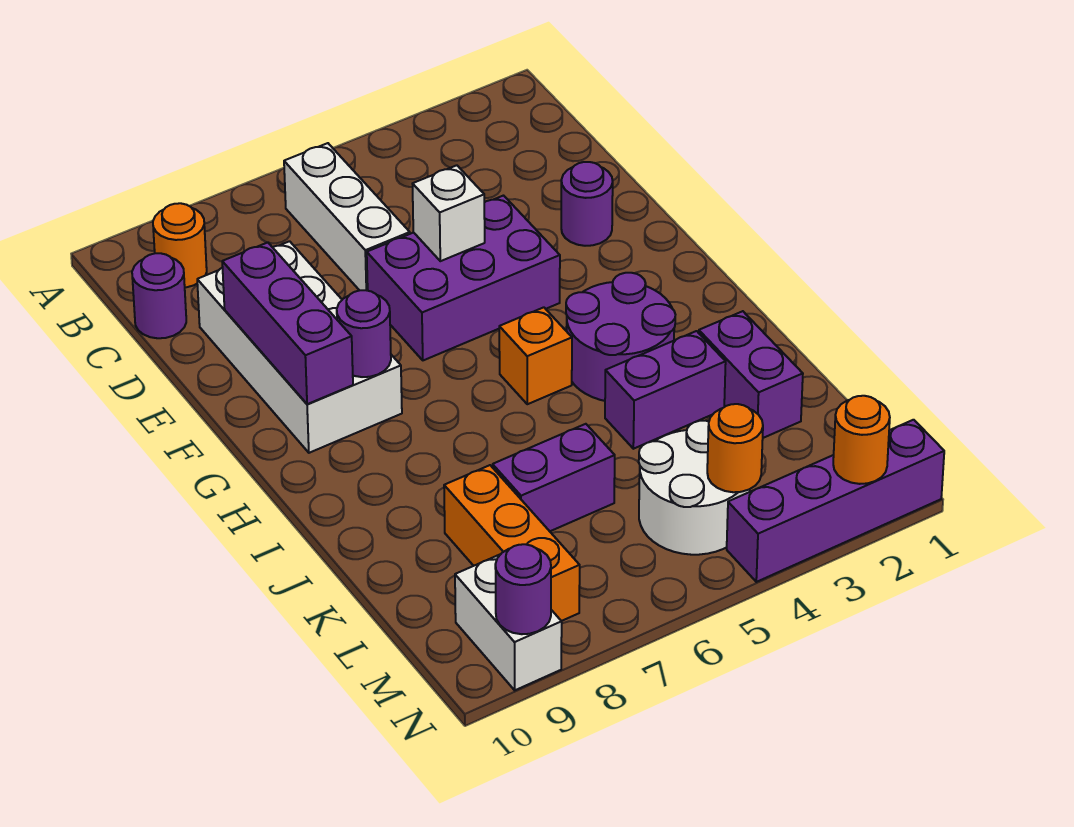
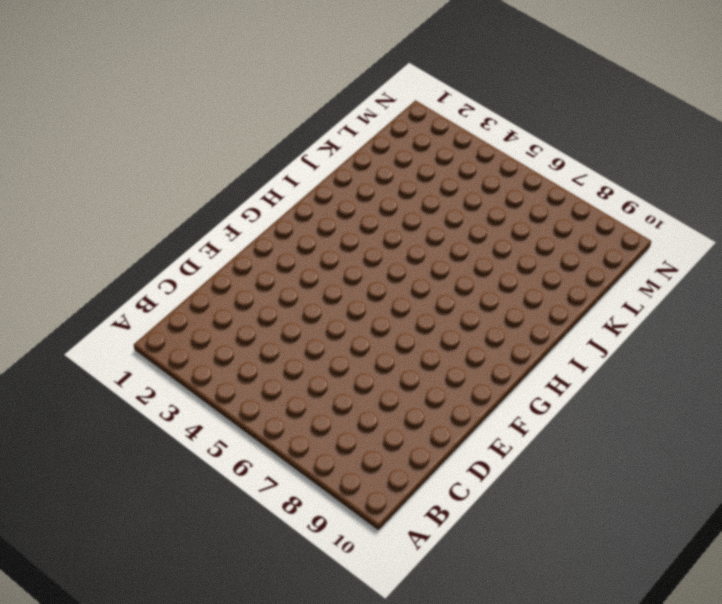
none -> white brick B6:D6 level 1
none -> orange round brick B9 level 1
none -> purple round brick C10 level 1

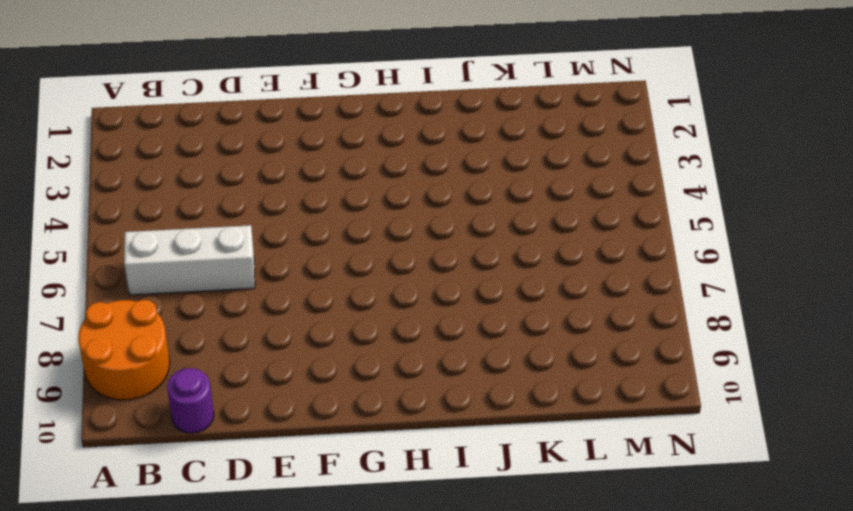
orange round brick A8:B9 level 1 -> orange round brick B9 level 1
none -> white brick D8:G9 level 1
none -> purple round brick E2 level 1
none -> purple brick E4:F6 level 1

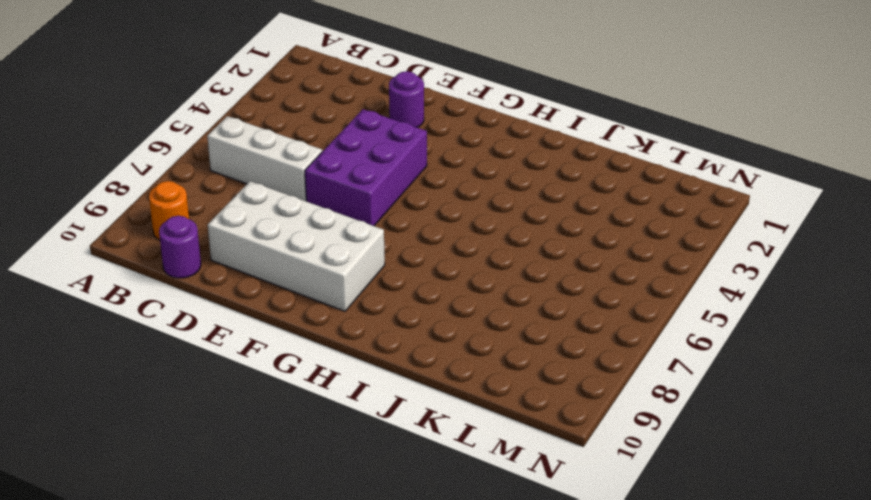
none -> purple round brick H3:I4 level 1
none -> orange brick H5 level 1
none -> purple brick J2:K2 level 1

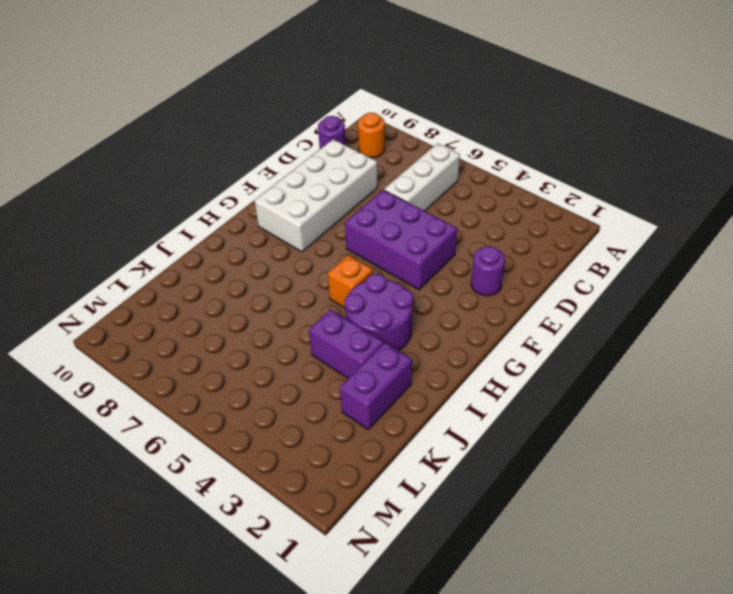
none -> purple brick K6:K7 level 1
none -> orange brick K8:M8 level 1
none -> white round brick L4:M5 level 1

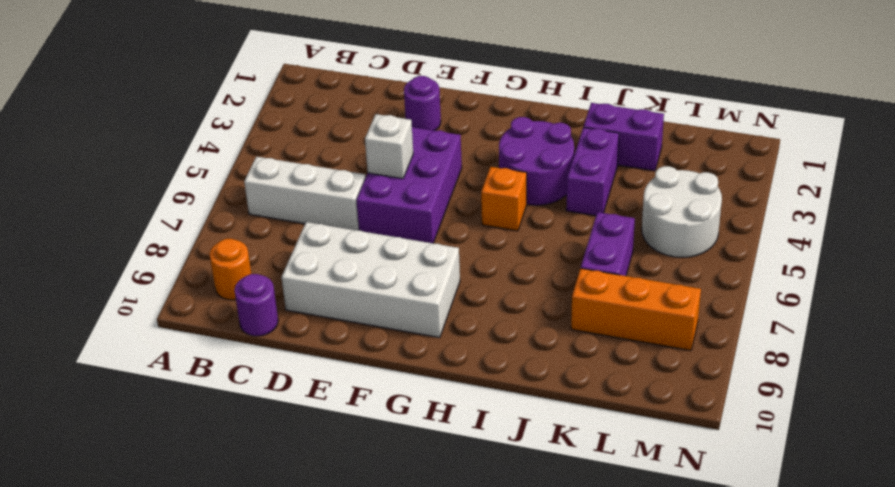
none -> white brick M9:N9 level 1
none -> purple brick N1:N4 level 1
none -> purple brick E9:G9 level 2

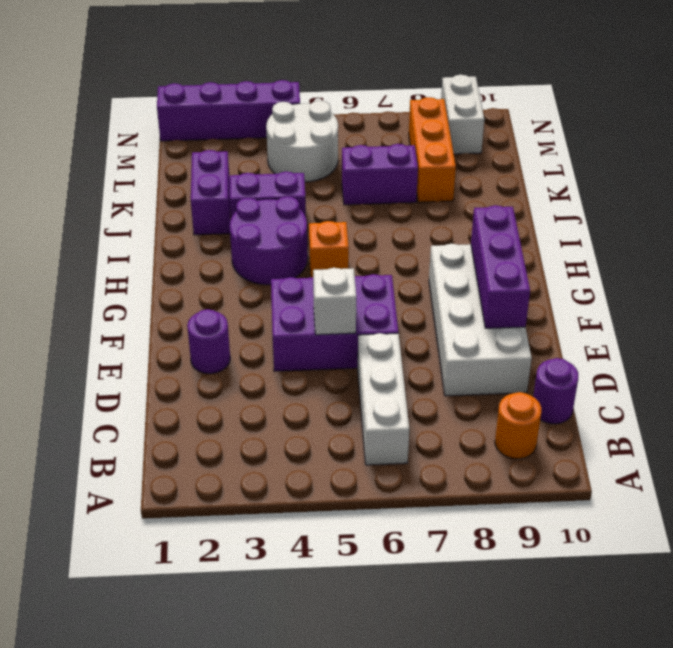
none -> purple round brick G8 level 2
none -> orange round brick M4 level 2
none -> orange round brick N2 level 2

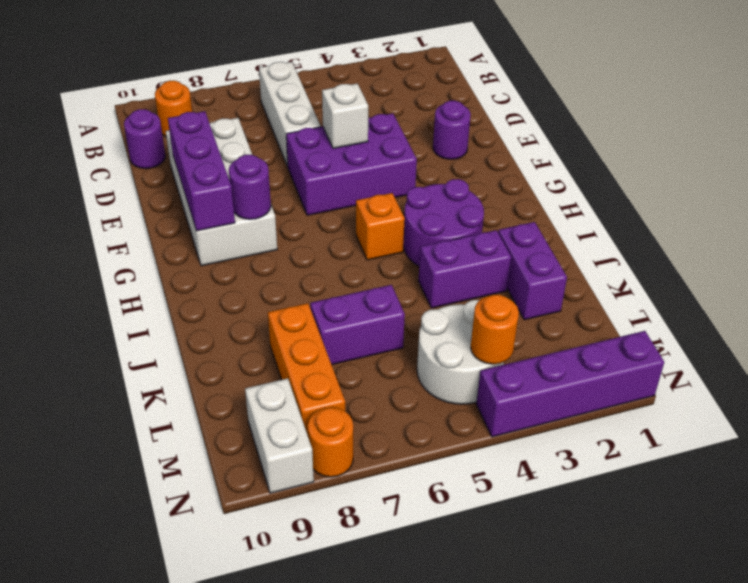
orange round brick N8 level 1 -> orange round brick N2 level 2
none -> purple round brick N9 level 2

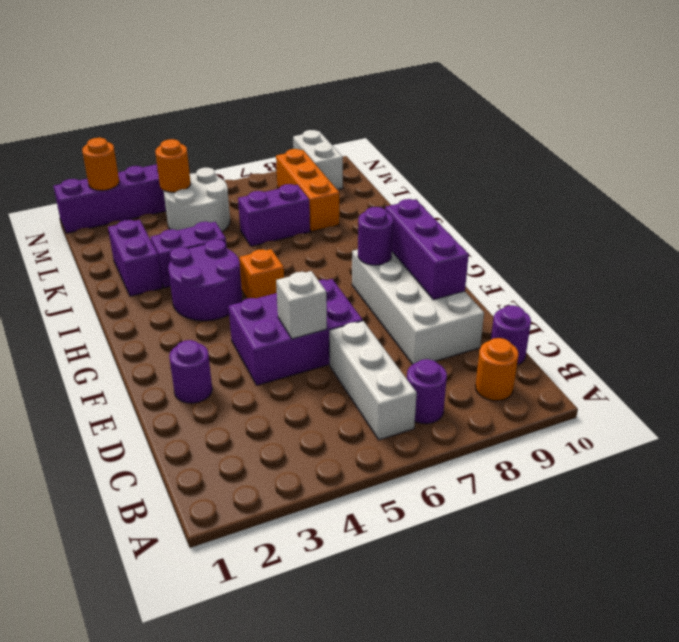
purple round brick B7 level 1 -> purple round brick N9 level 2

